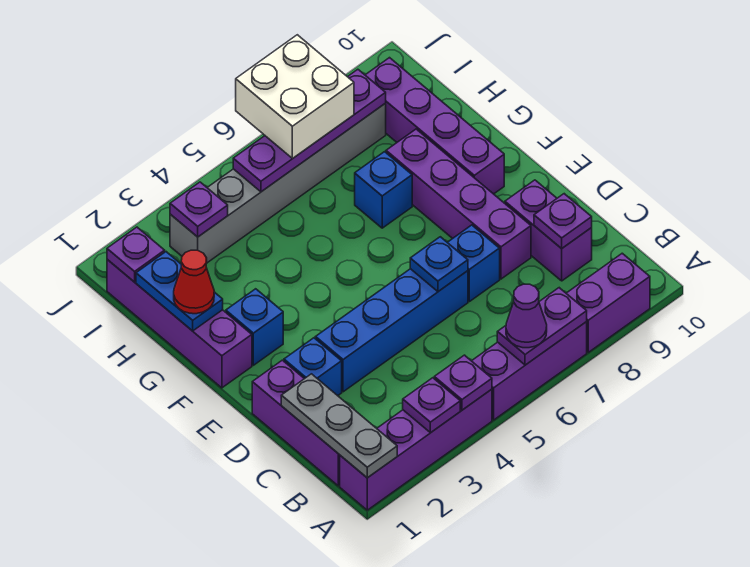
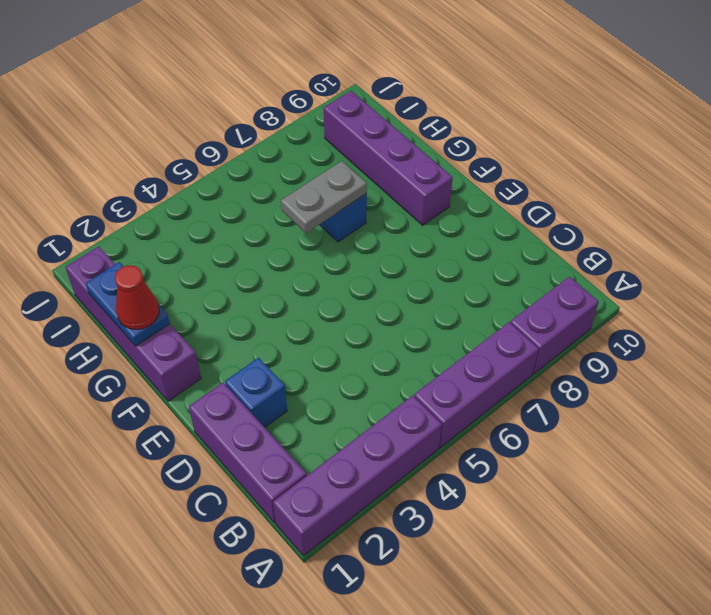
grey plate G6:G7 level 2 -> none
none -> purple brick C9:D9 level 1
none -> blue brick D3:D6 level 1
none -> blue brick D7 level 1

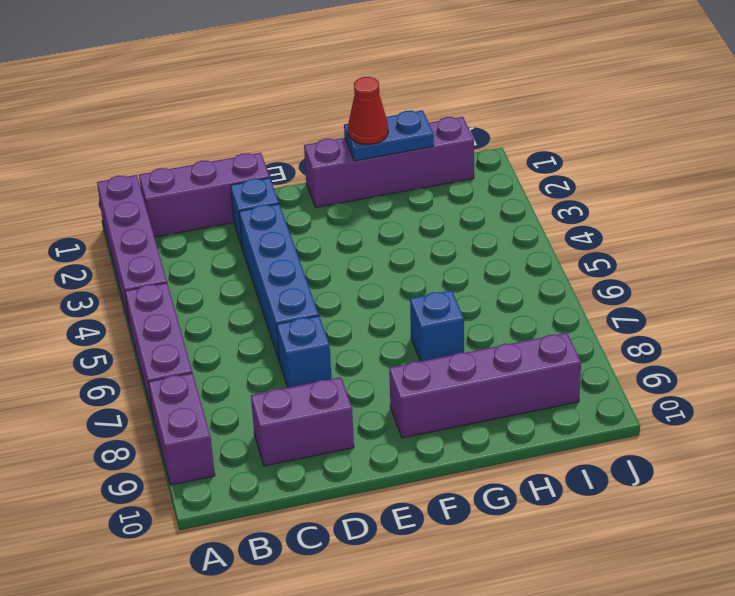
none -> purple brick D8:G8 level 1
none -> blue brick F2 level 1
none -> grey brick I3:I8 level 1

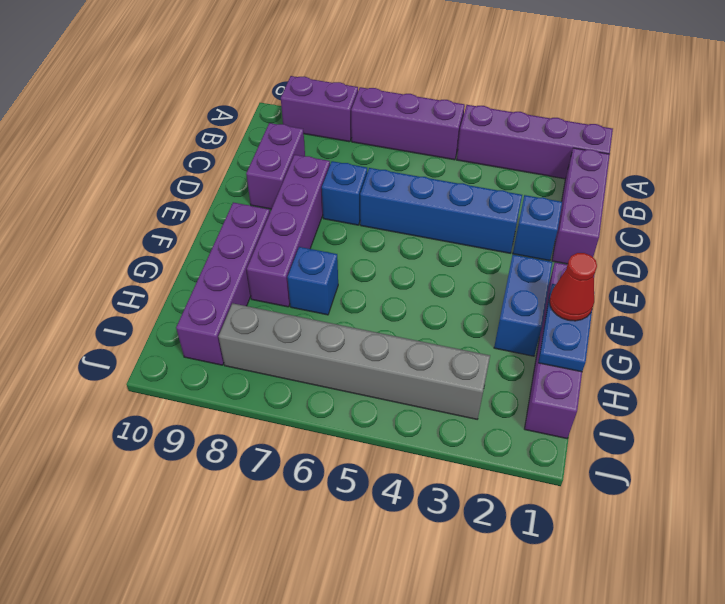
blue brick F2:G2 level 1 -> blue brick F2 level 1
none -> grey plate A1:C1 level 2
none -> purple plate A3 level 2
none -> purple plate A4 level 2

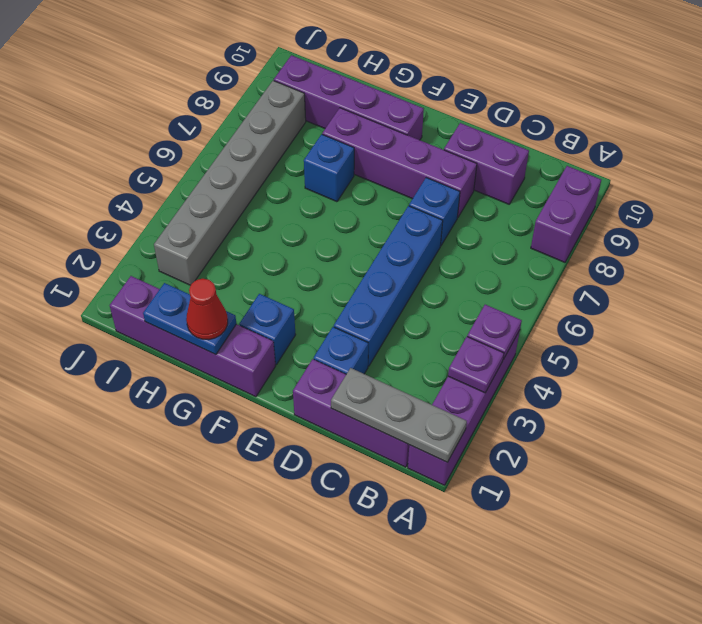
none -> purple brick A5:A7 level 1
none -> purple plate A6:A7 level 2
none -> purple plate C9 level 2

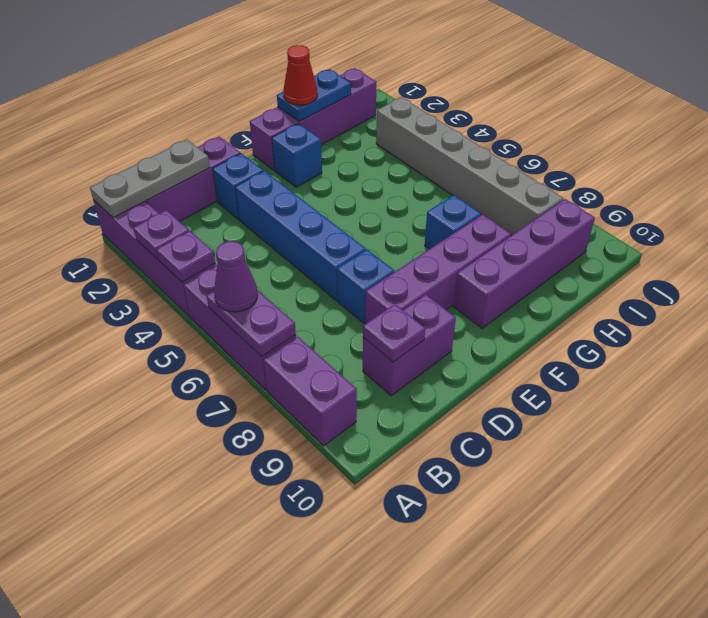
none -> blue plate D6 level 2
none -> purple plate I1 level 2
none -> purple plate I3 level 2

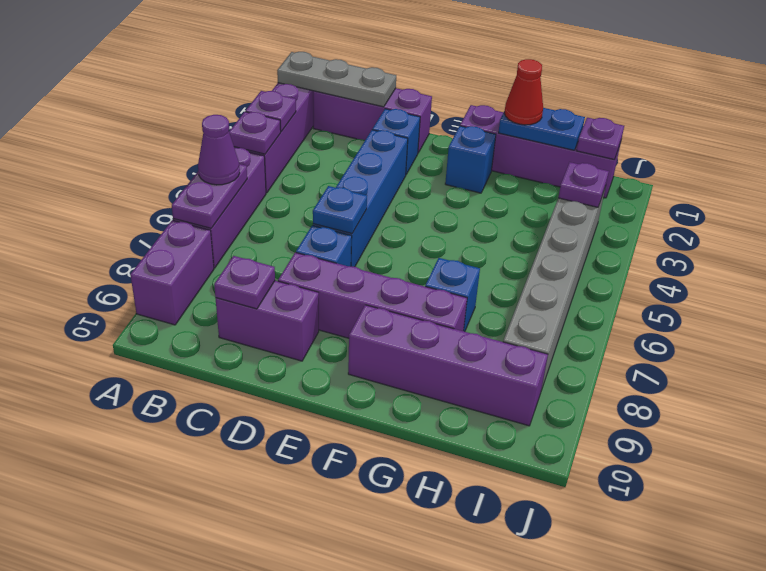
none -> purple plate I5:I8 level 2
none -> white brick I6:J7 level 3

